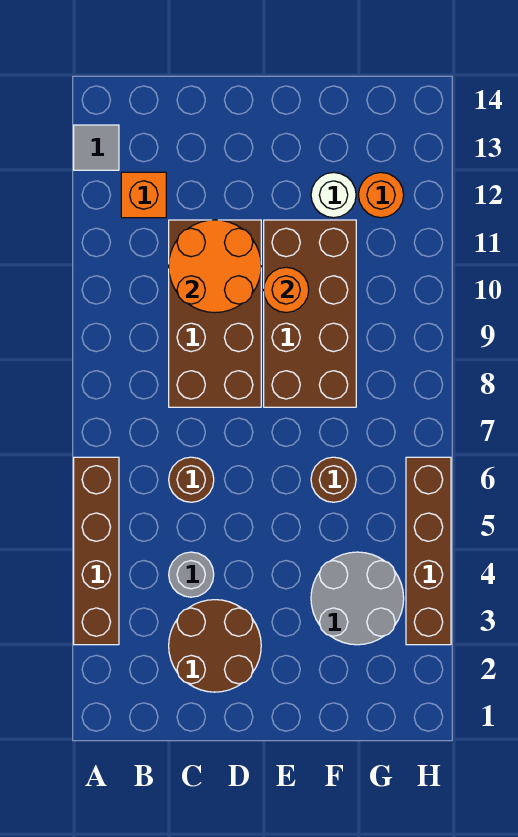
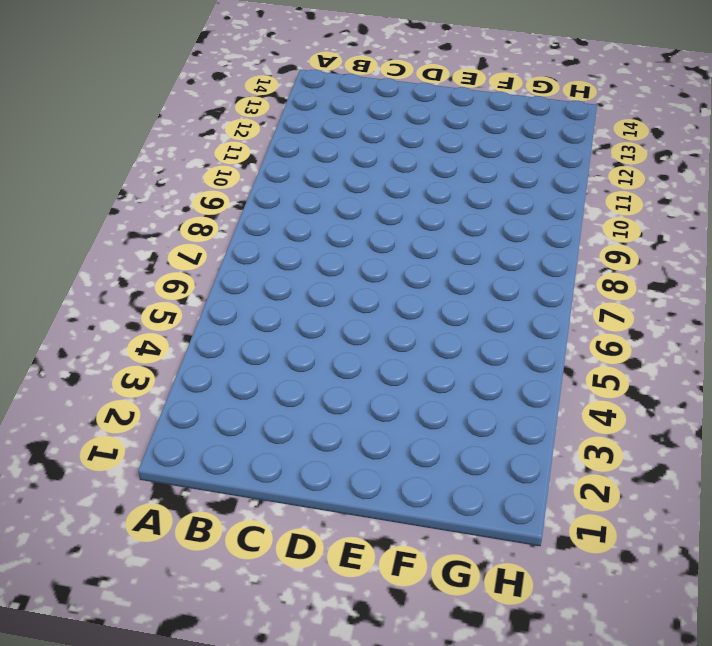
none -> brown brick A3:A6 level 1
none -> grey tile A13 level 1
none -> orange brick B12 level 1

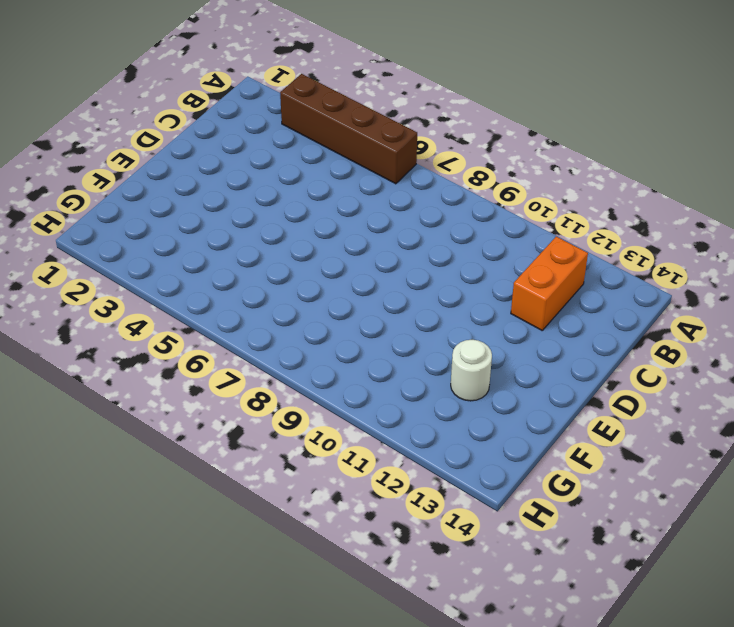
orange brick B12:C12 level 1 -> orange brick B12 level 1
none -> grey tile A13 level 1
none -> brown round brick C2:D3 level 1
none -> grey round brick C4 level 1

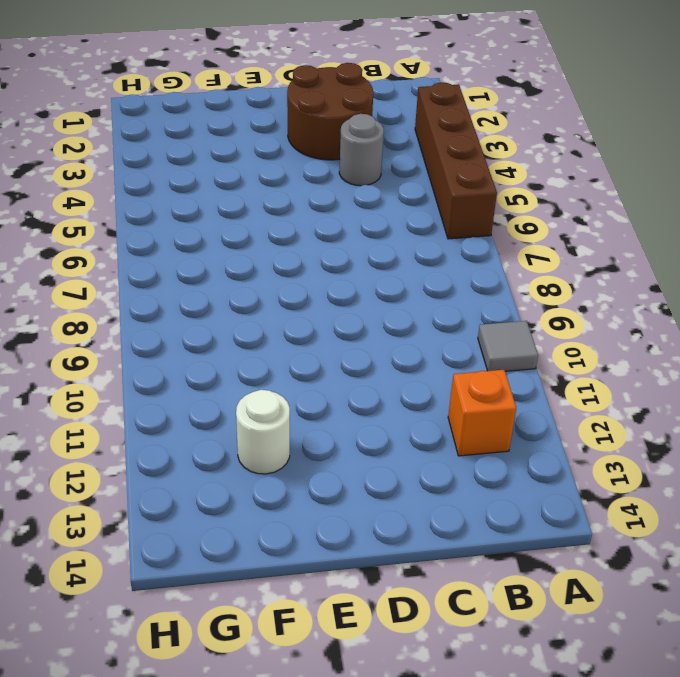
grey tile A10 level 1 -> grey tile A13 level 1
none -> brown round brick C6 level 1
none -> brown brick C8:D11 level 1
none -> brown brick E8:F11 level 1

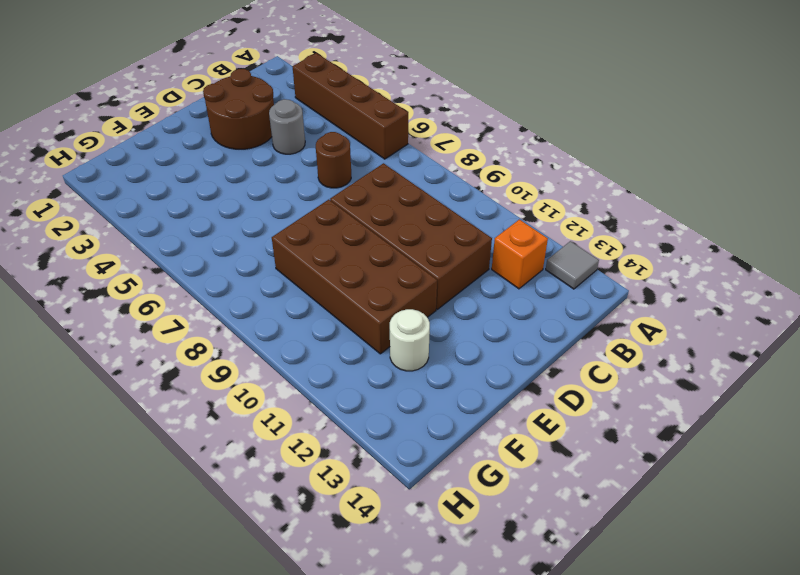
none -> grey round brick F3:G4 level 1
none -> brown round brick F6 level 1
none -> orange round brick G12 level 1

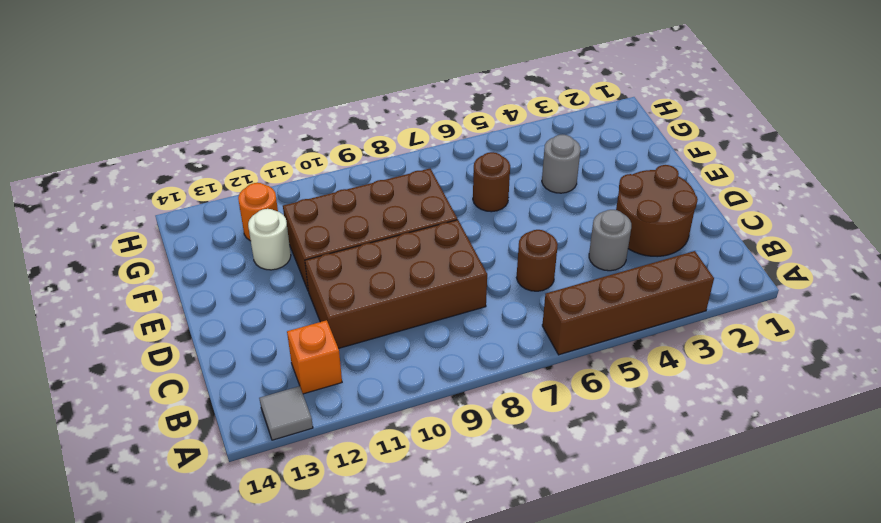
grey round brick F4 level 1 -> grey round brick F3:G4 level 1
none -> brown brick H3:H6 level 1
none -> orange round brick C10:D11 level 2
none -> orange round brick E10 level 2

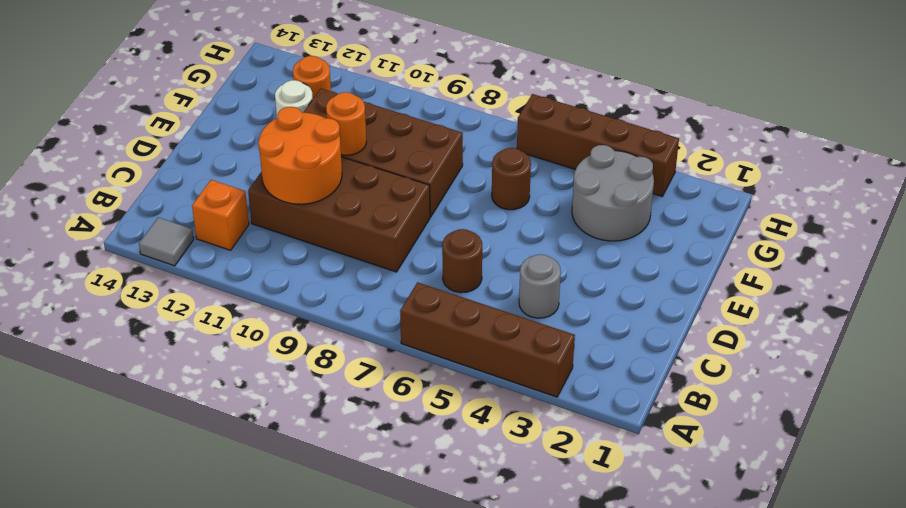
none -> brown round brick C2:D3 level 1

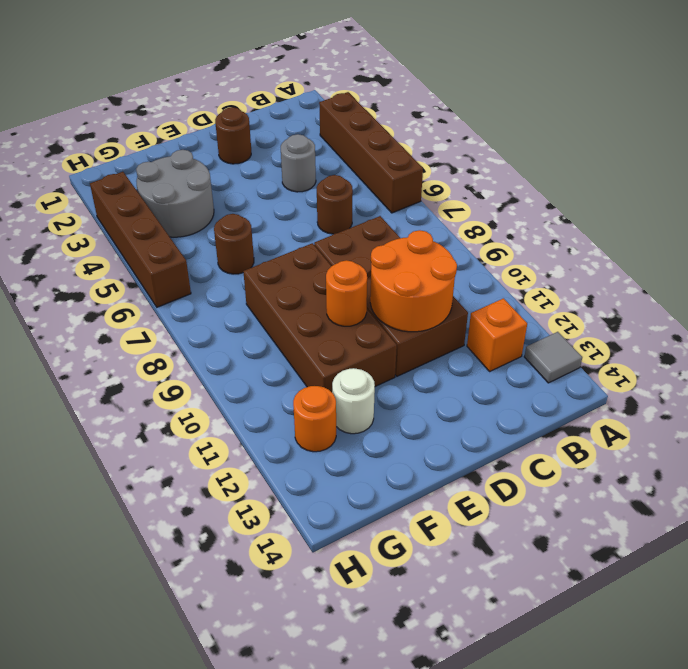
brown round brick D2 level 1 -> brown round brick C2:D3 level 1

